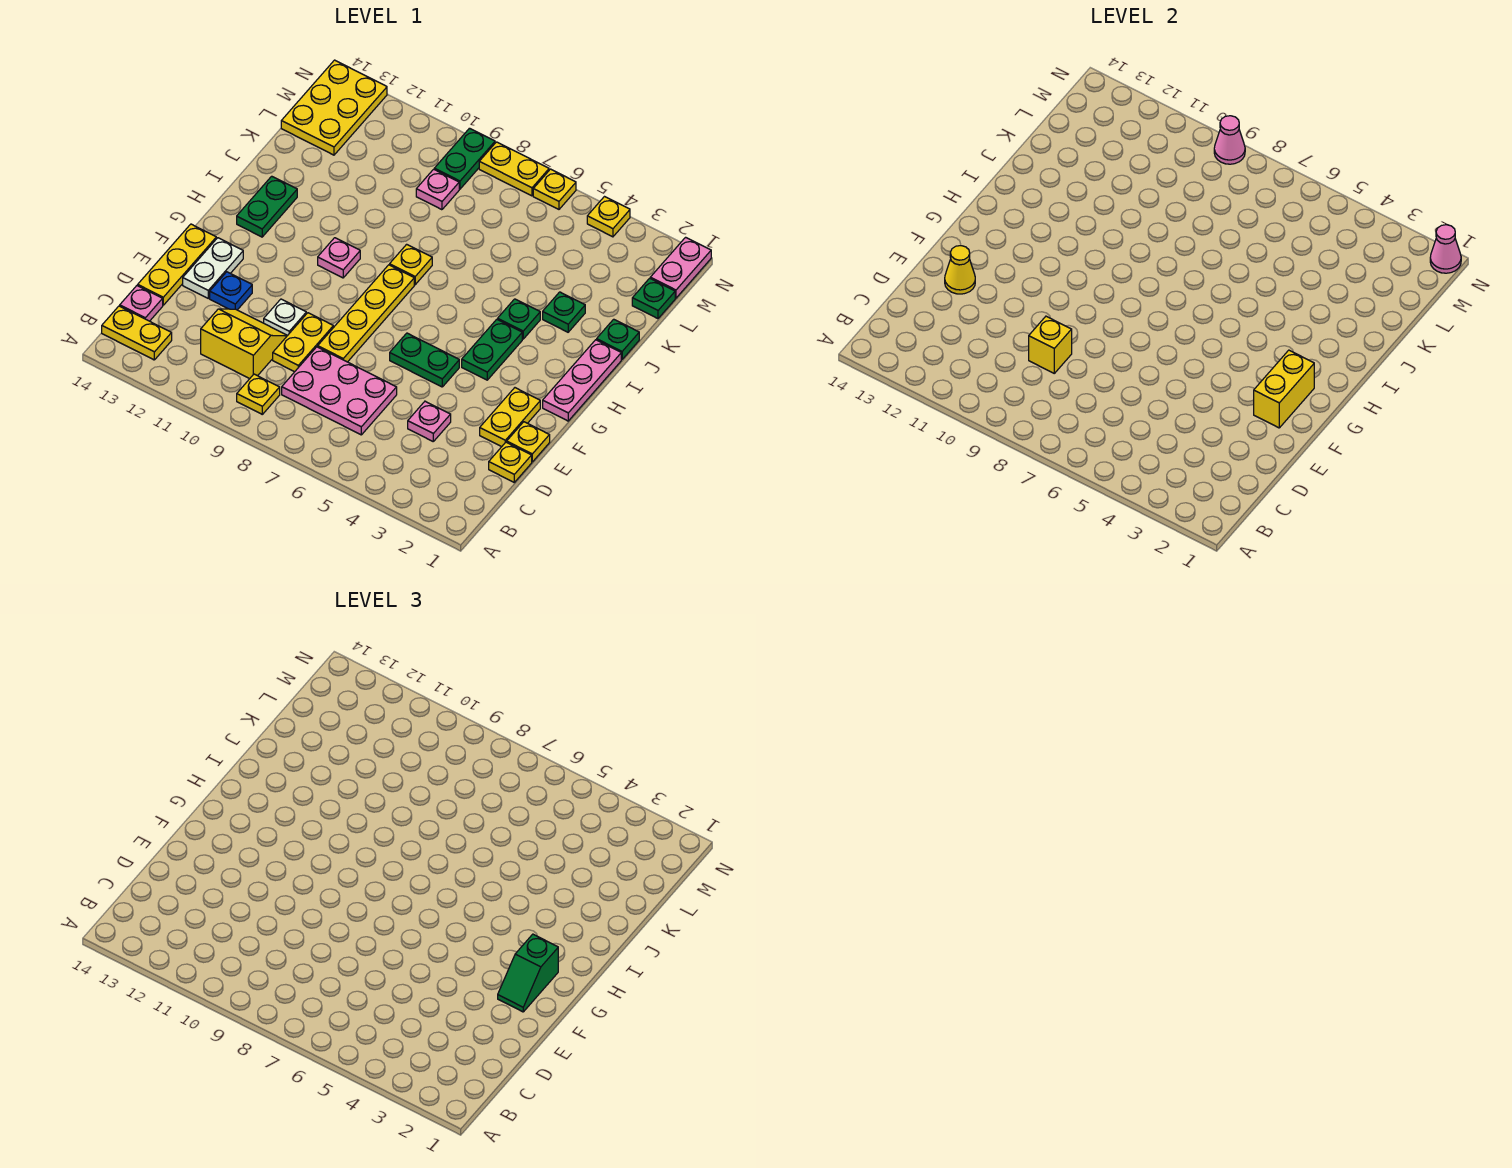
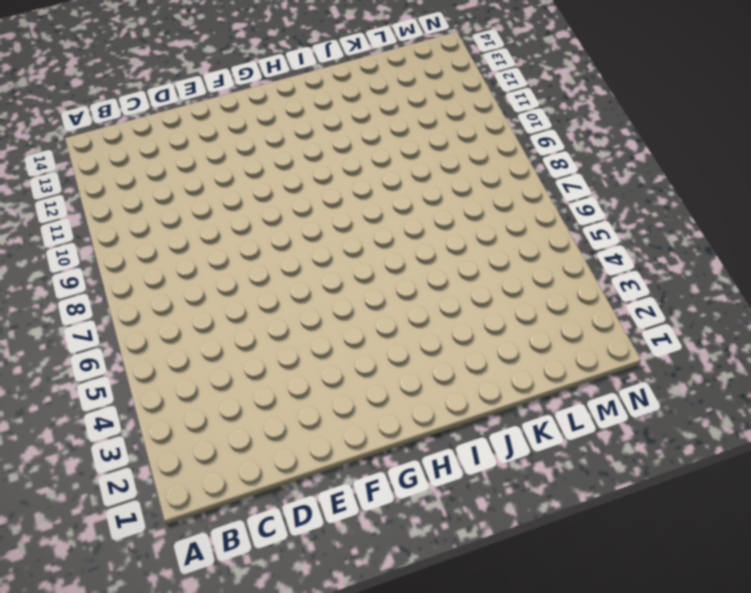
none -> yellow plate B9 level 1
none -> yellow plate B13:B14 level 1
none -> pink plate C6:D8 level 1
none -> yellow slope C10:D11 level 1 top C

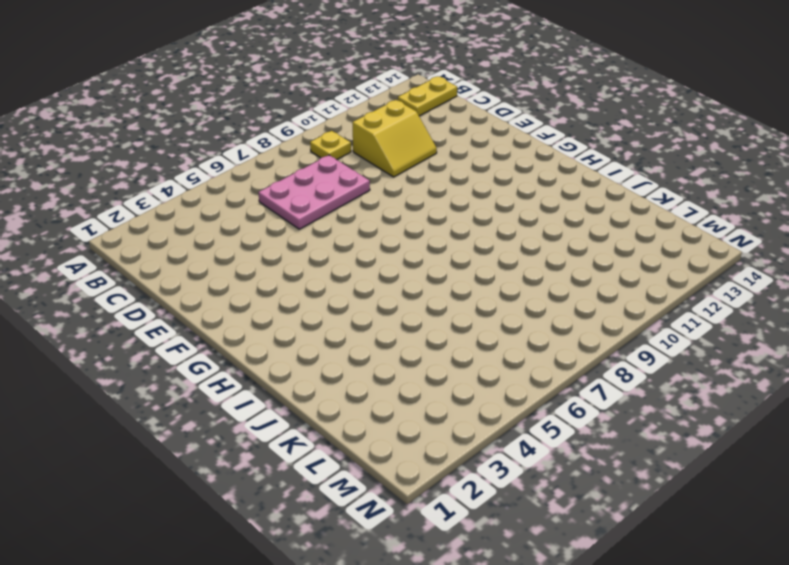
none -> pink plate C14 level 1
none -> yellow plate D1 level 1
none -> pink plate D4 level 1
none -> yellow plate D9:E9 level 1

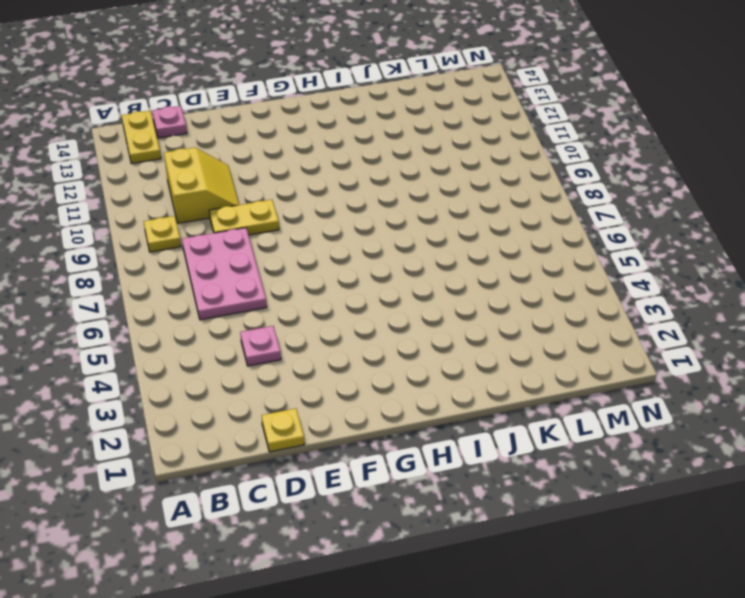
none -> yellow plate D14:F14 level 1
none -> yellow plate E1 level 1
none -> yellow plate E2:F2 level 1
none -> yellow plate E8:H8 level 1

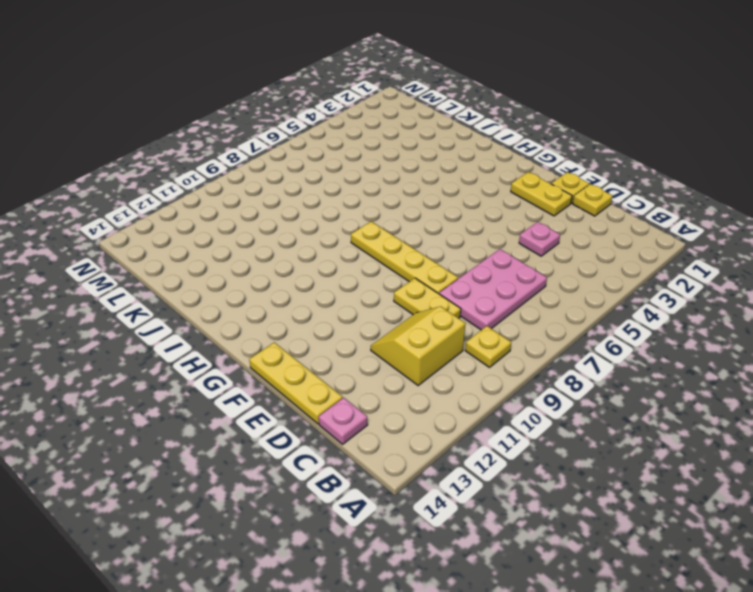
none -> yellow plate B13:B14 level 1
none -> white plate E10 level 1
none -> blue plate E12 level 1
none -> white plate E13:F13 level 1

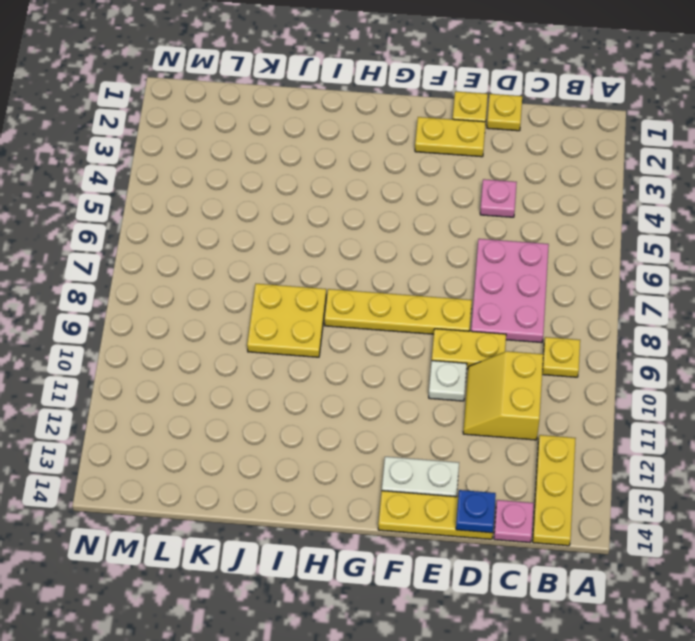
yellow plate B12:B14 level 1 -> yellow plate B13:B14 level 1
blue plate D14 level 2 -> blue plate E12 level 1
yellow plate I8:J9 level 1 -> yellow plate I8 level 1
none -> green plate F5:F6 level 1
none -> pink plate G1:I1 level 1
none -> green plate G4:H4 level 1
none -> pink plate H10 level 1

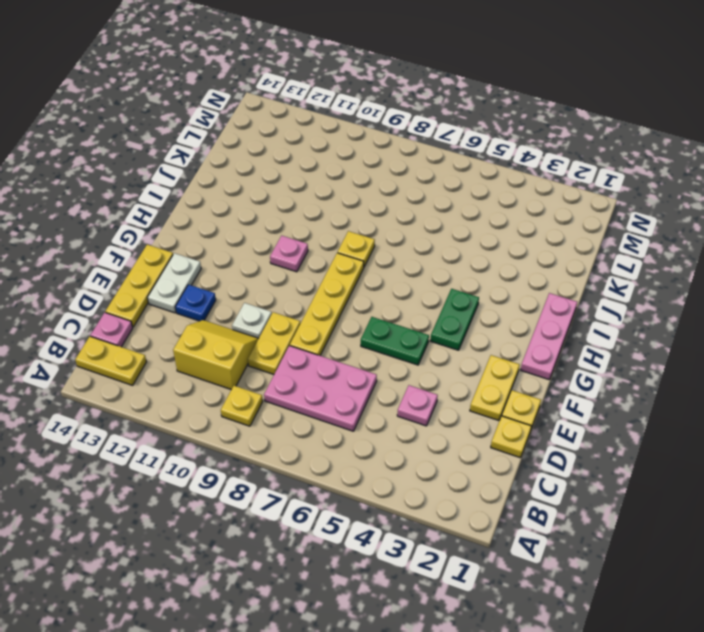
none -> green plate H13:I13 level 1
none -> green plate I4 level 1
none -> green plate J1 level 1
none -> green plate J3 level 1

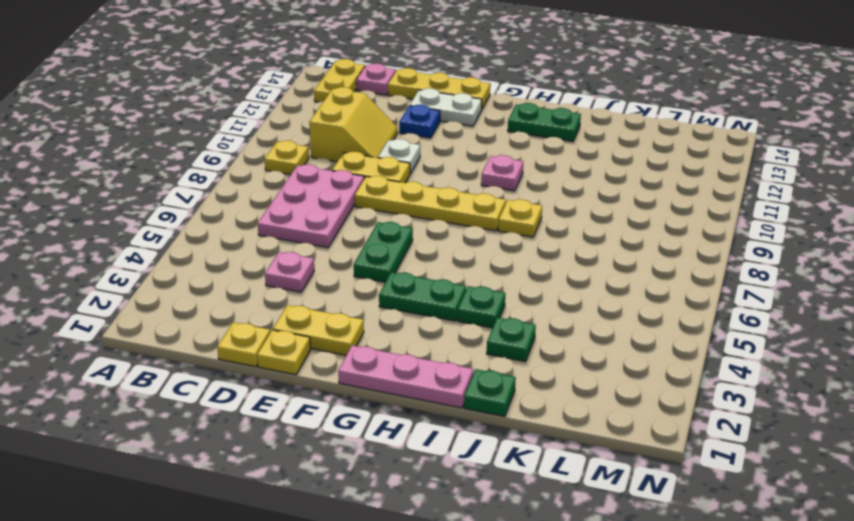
none -> green plate L1 level 1
none -> pink plate L9 level 1
none -> yellow plate L13:N14 level 1
none -> pink plate M1:N1 level 1

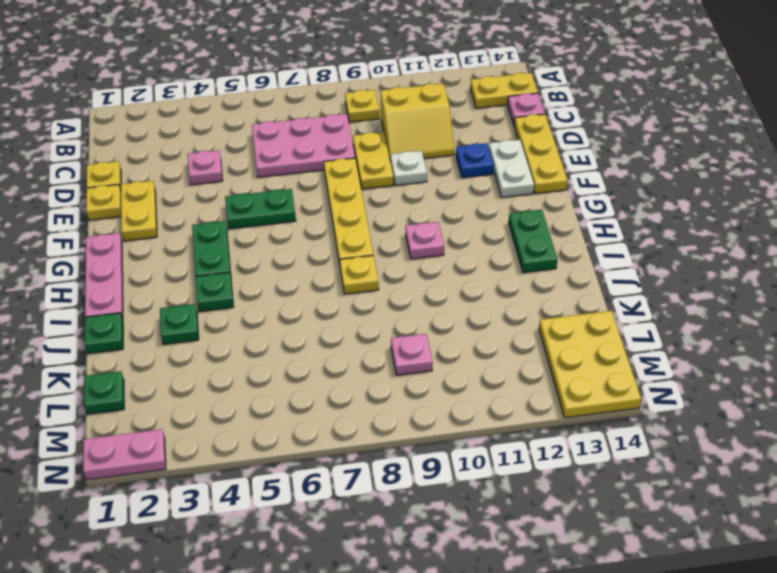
pink plate N1:N2 level 1 -> pink plate M1:N1 level 1
none -> green plate M9:N9 level 1
none -> yellow plate N4 level 1
none -> yellow plate N6 level 1
none -> yellow plate N7:N8 level 1

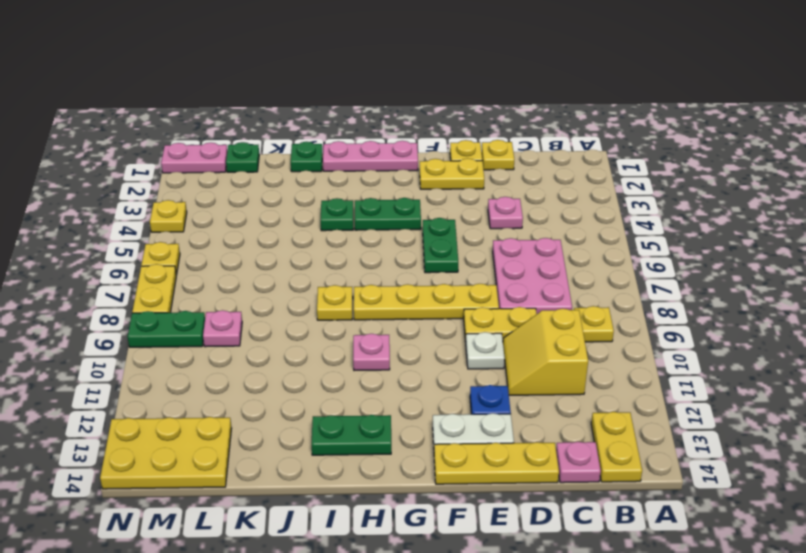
none -> green plate J3 level 1
none -> yellow brick D9 level 2
none -> yellow cone E13 level 2
none -> yellow brick F2:G2 level 2

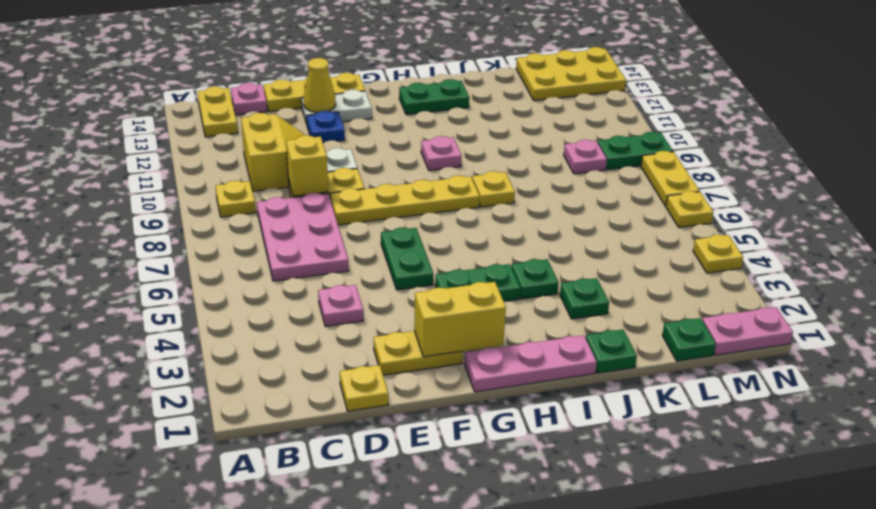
none -> yellow plate E1 level 1
none -> pink cone N1 level 2
none -> pink cone N9 level 2
none -> green slope F2:G2 level 3 top G

